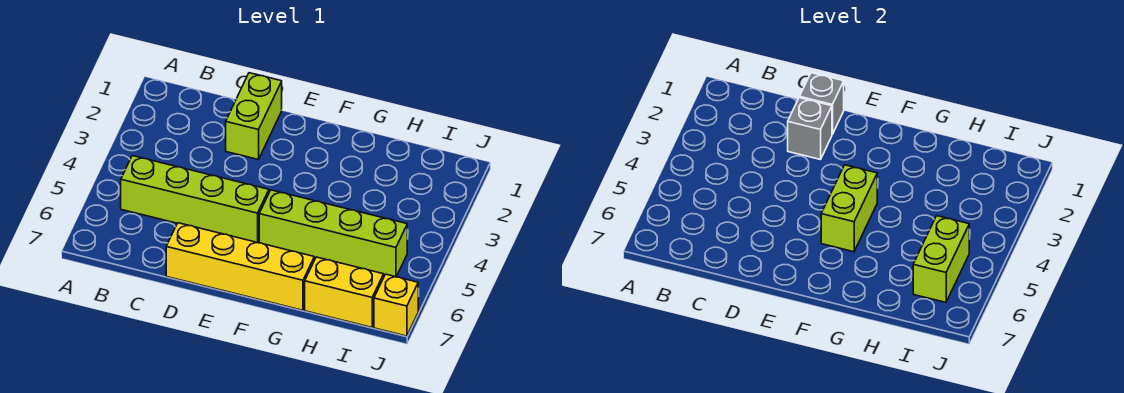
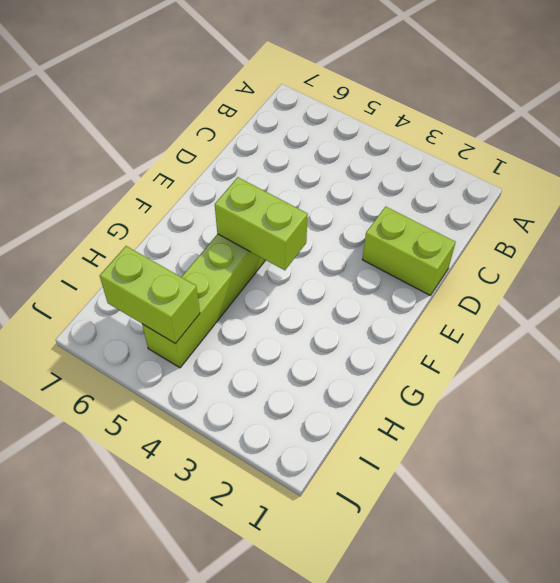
none -> lime brick B5:E5 level 1
none -> yellow brick D7:G7 level 1

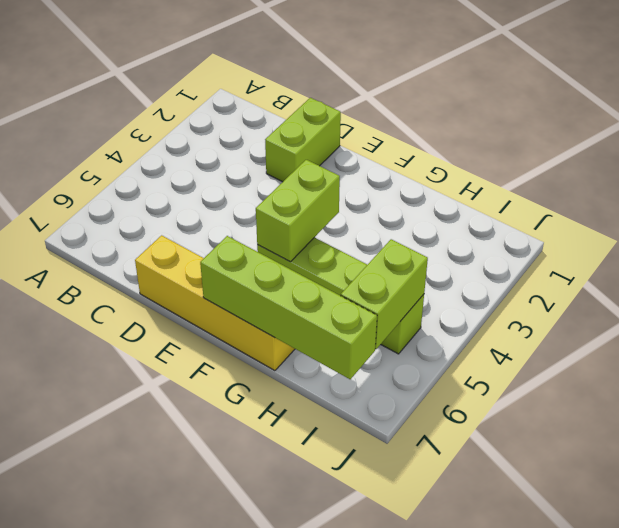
lime brick F7:I7 level 2 -> lime brick B5:E5 level 1
none -> yellow brick H7:I7 level 1
none -> yellow brick J7 level 1

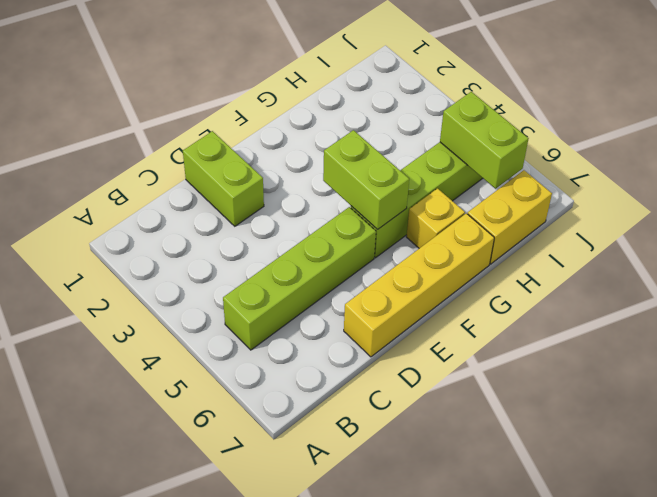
yellow brick G6 level 1 -> yellow brick J7 level 1
none -> grey brick D1 level 2
none -> grey brick D2 level 2

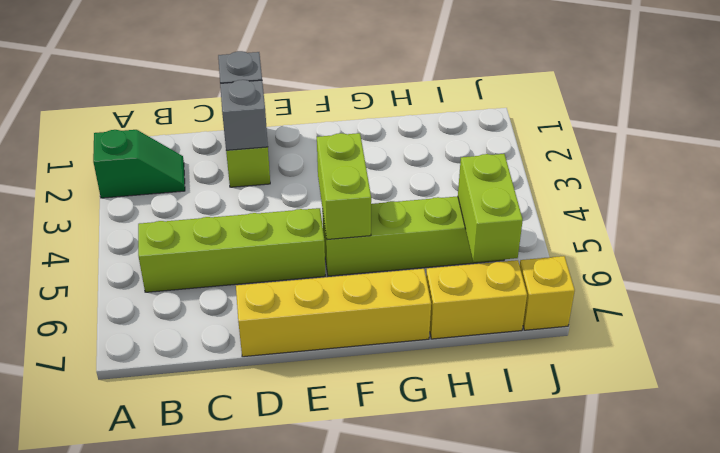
green slope A2:B2 level 1 top A -> none

